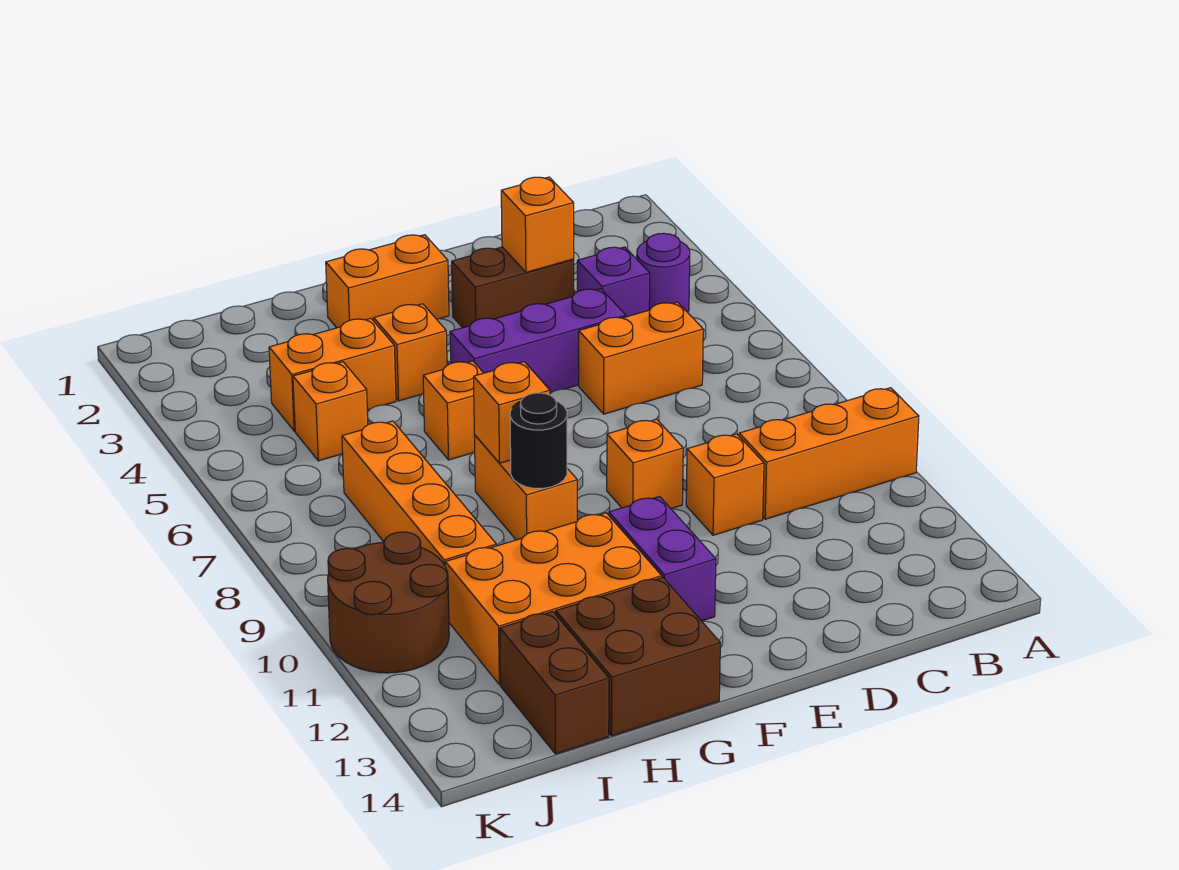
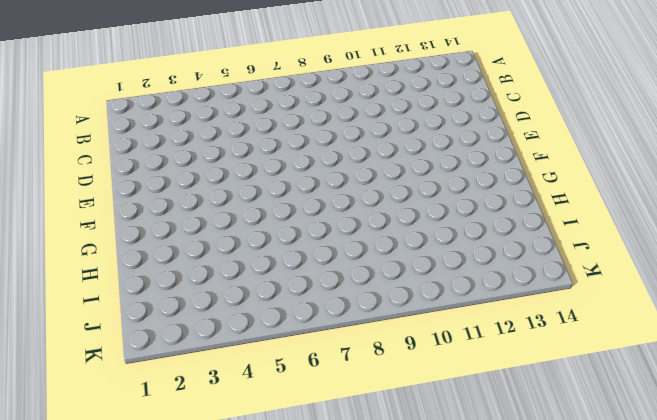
none -> orange brick A10:C10 level 1
none -> purple round brick B4 level 1
none -> purple brick C4 level 1

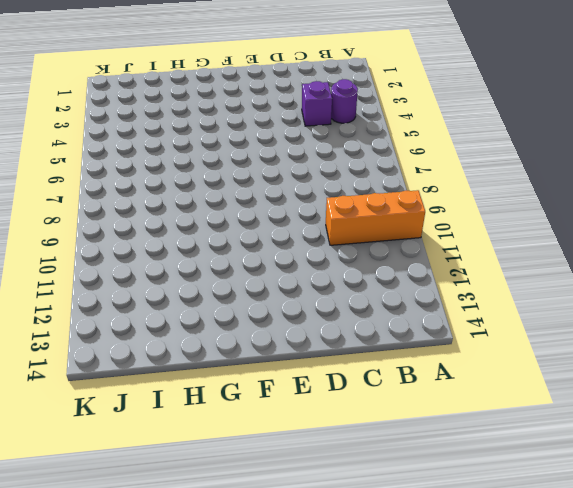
none -> orange brick C6:D6 level 1
none -> brown brick D3:E3 level 1
none -> purple brick D5:F5 level 1

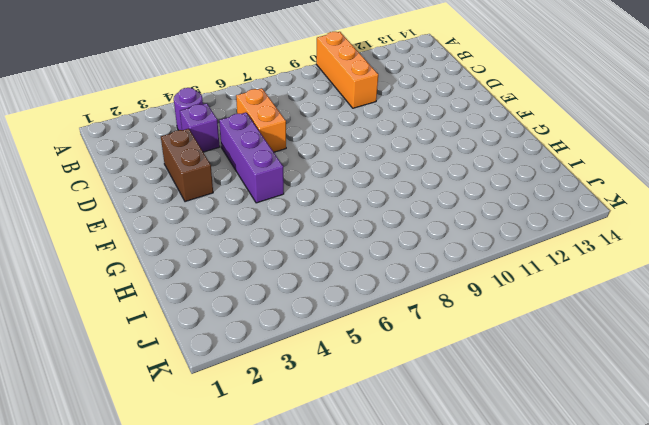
none -> orange brick D10 level 1
none -> orange brick E9 level 1
none -> orange brick F2:G2 level 1

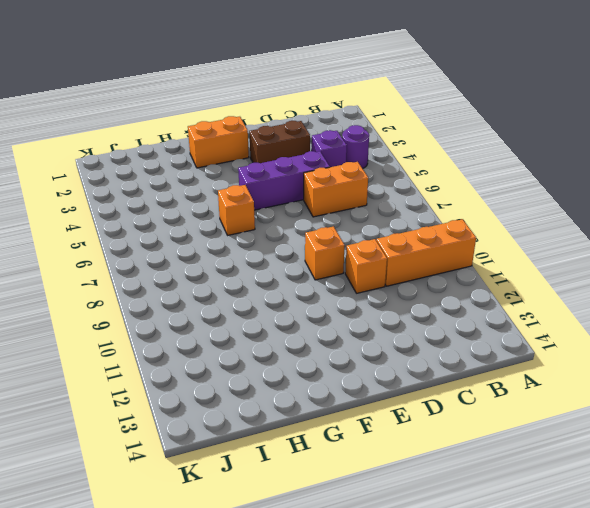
none -> purple brick F11:F12 level 1
none -> orange brick G4 level 1
none -> orange brick G8:G9 level 1

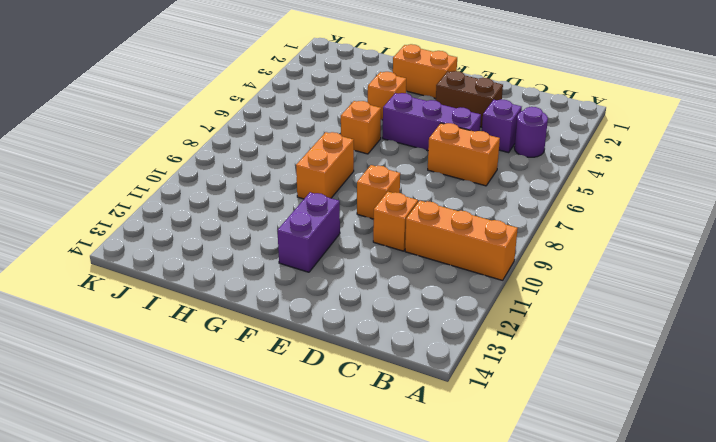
none -> orange brick G11:I12 level 1
none -> brown brick G13:H14 level 1
none -> orange brick H4:I4 level 1

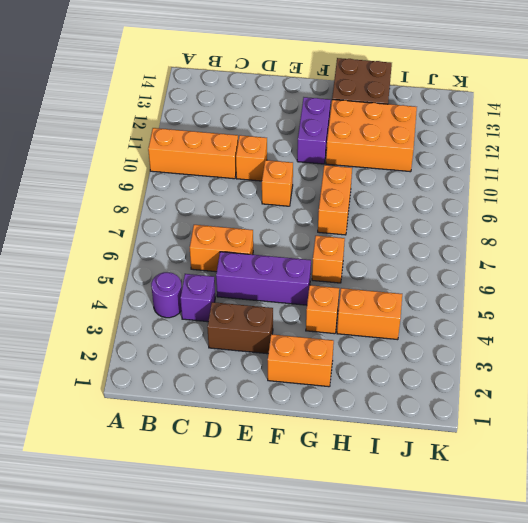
none -> orange brick I5 level 1
none -> orange brick I7:I10 level 1
none -> brown brick I13:I14 level 1

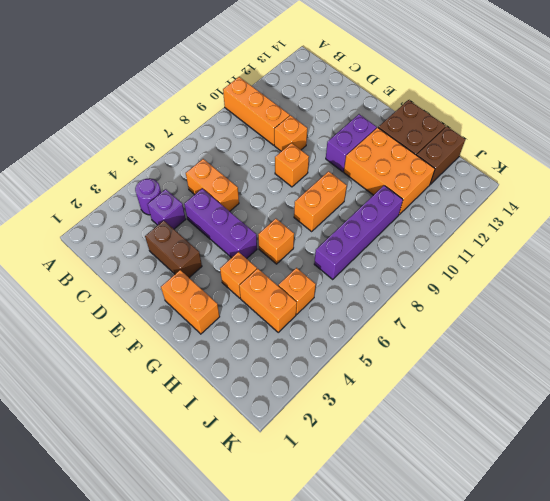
purple brick I7:I10 level 1 -> orange brick I7:I10 level 1
none -> brown round brick J10:K11 level 1
none -> orange brick D3 level 2
none -> orange brick G8 level 2

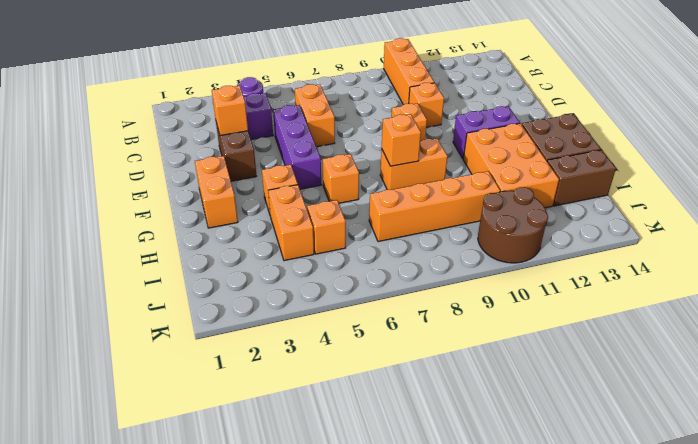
none -> black round brick G9 level 2

